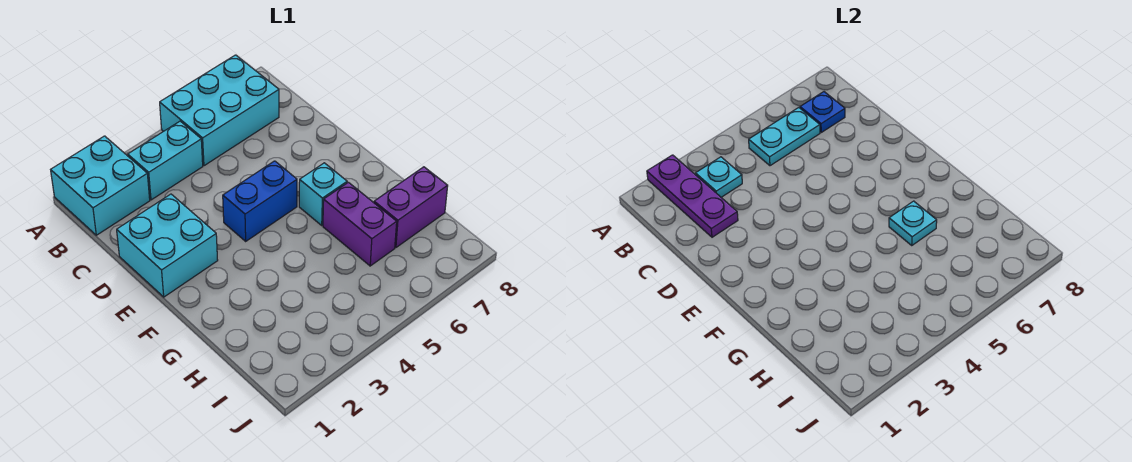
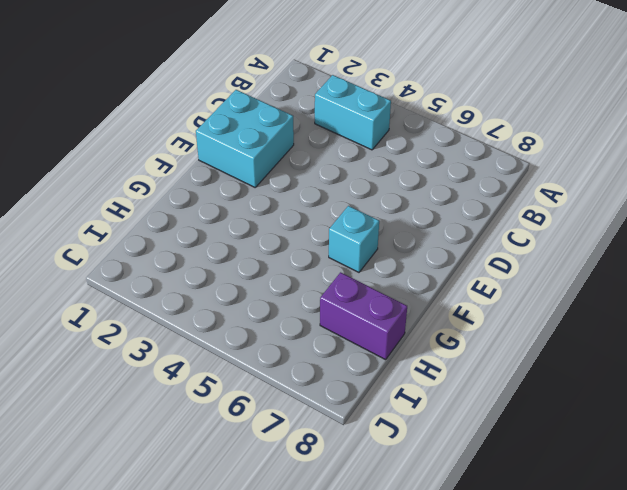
none -> cyan brick A1:B2 level 1
none -> cyan brick A5:B7 level 1
none -> blue brick E4:E5 level 1

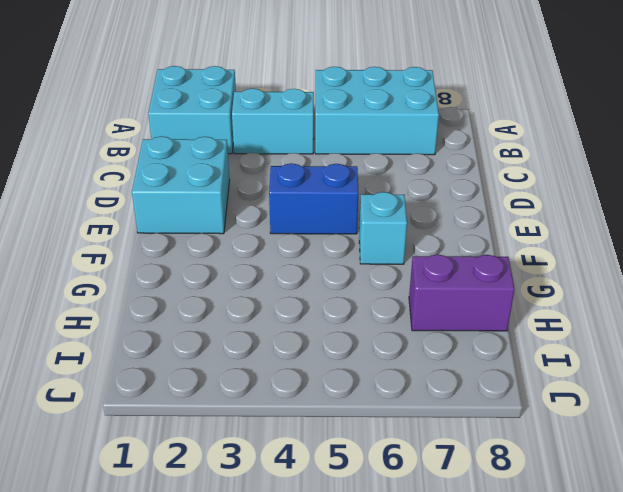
none -> purple brick G6:H6 level 1
none -> purple plate A2:C2 level 2
none -> cyan plate B3 level 2

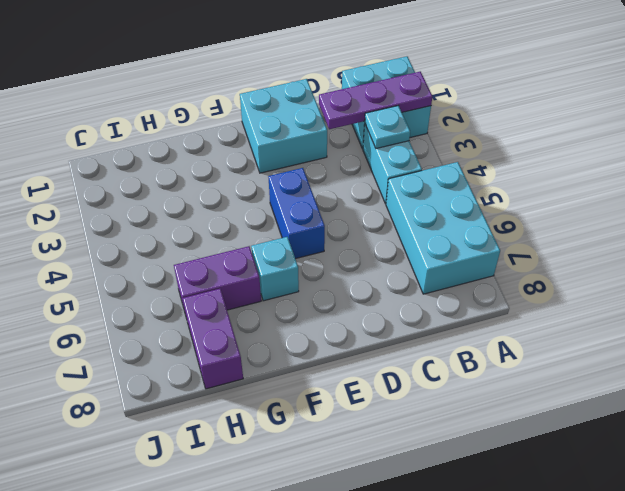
none -> cyan plate B5:B6 level 2
none -> blue plate B7 level 2
none -> cyan plate G6 level 2

